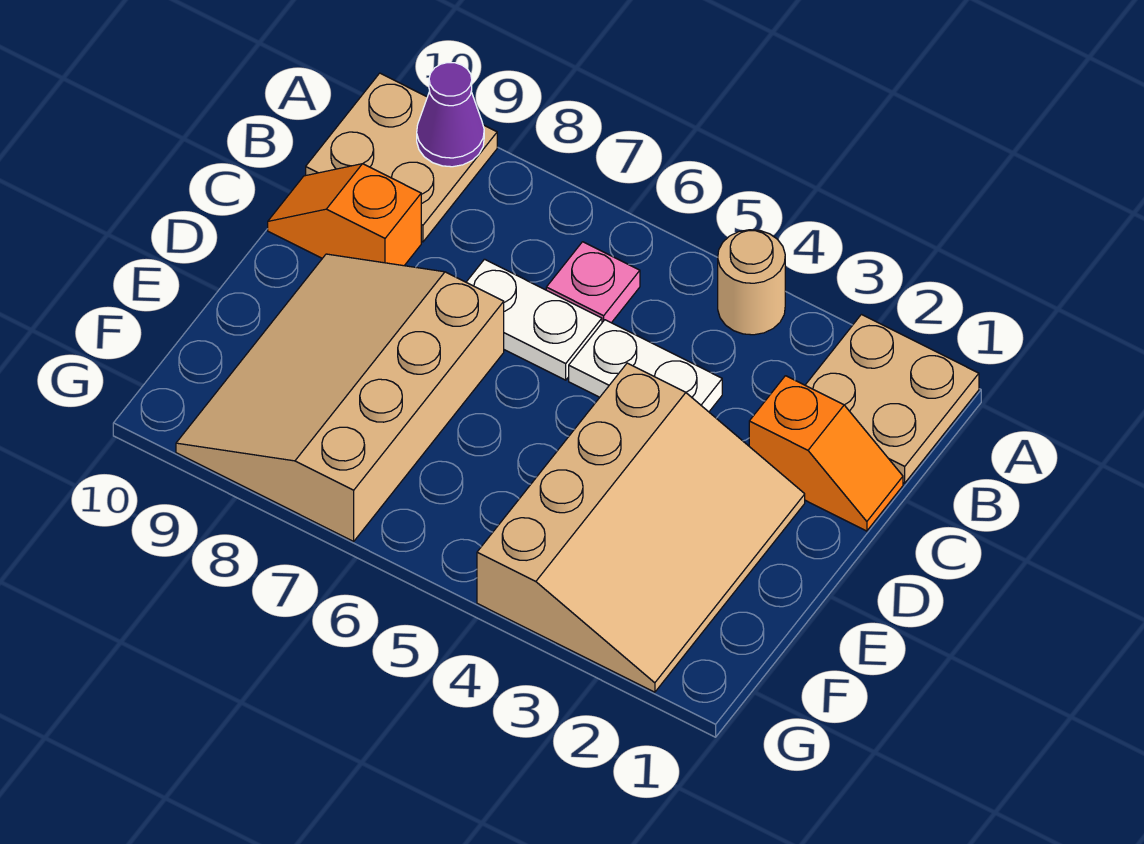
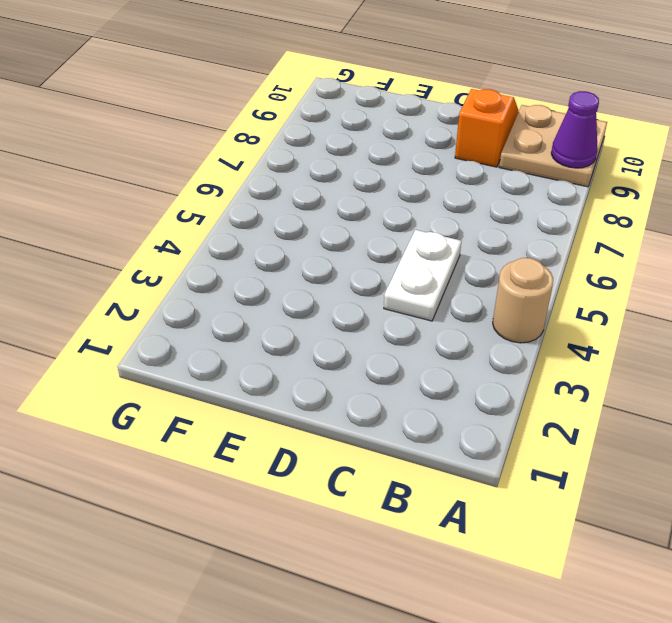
none -> tan plate A1:B2 level 1
none -> pink plate B6 level 1

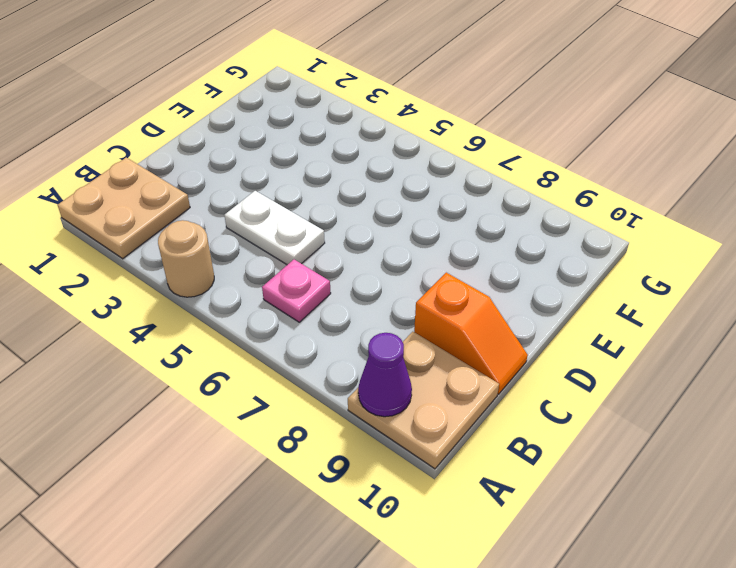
none -> orange slope C1:C2 level 1 top 2
none -> white plate C6:C7 level 1

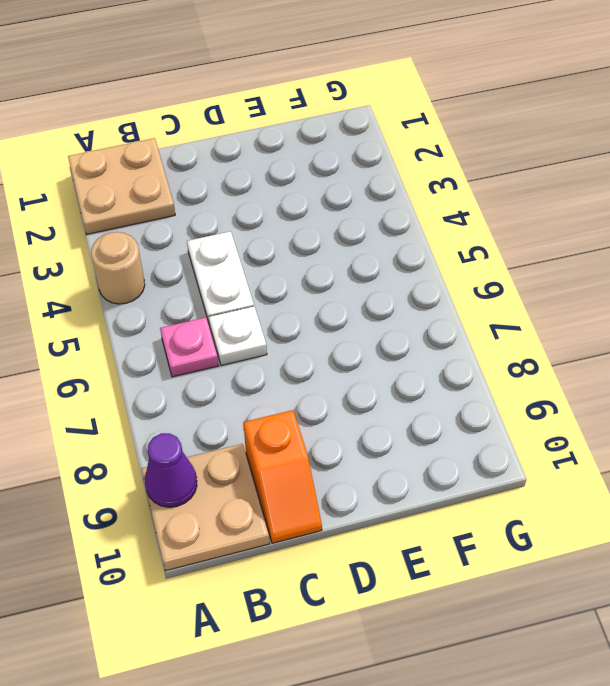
white plate C6 level 1 -> white plate C6:C7 level 1
none -> orange slope C1:C2 level 1 top 2
none -> tan slope D2:G4 level 1 top 4

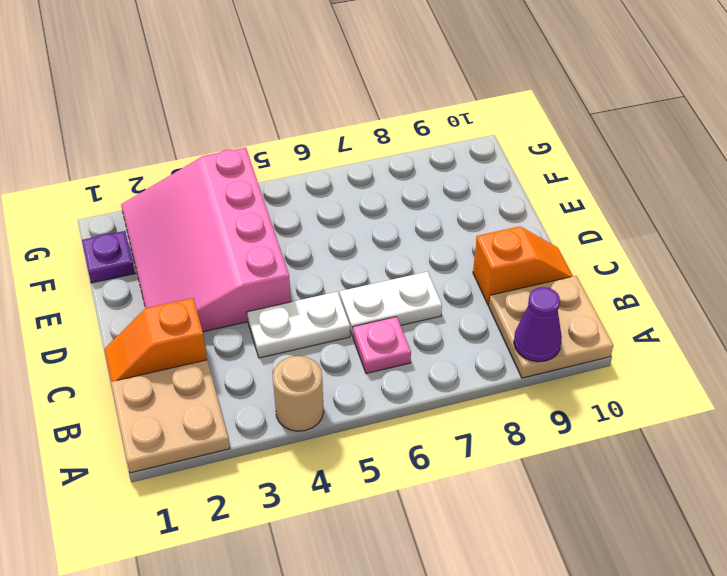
pink slope D2:G4 level 1 top 4 -> tan slope D2:G4 level 1 top 4
purple plate F1 level 1 -> none
none -> tan slope D7:G9 level 1 top 7

